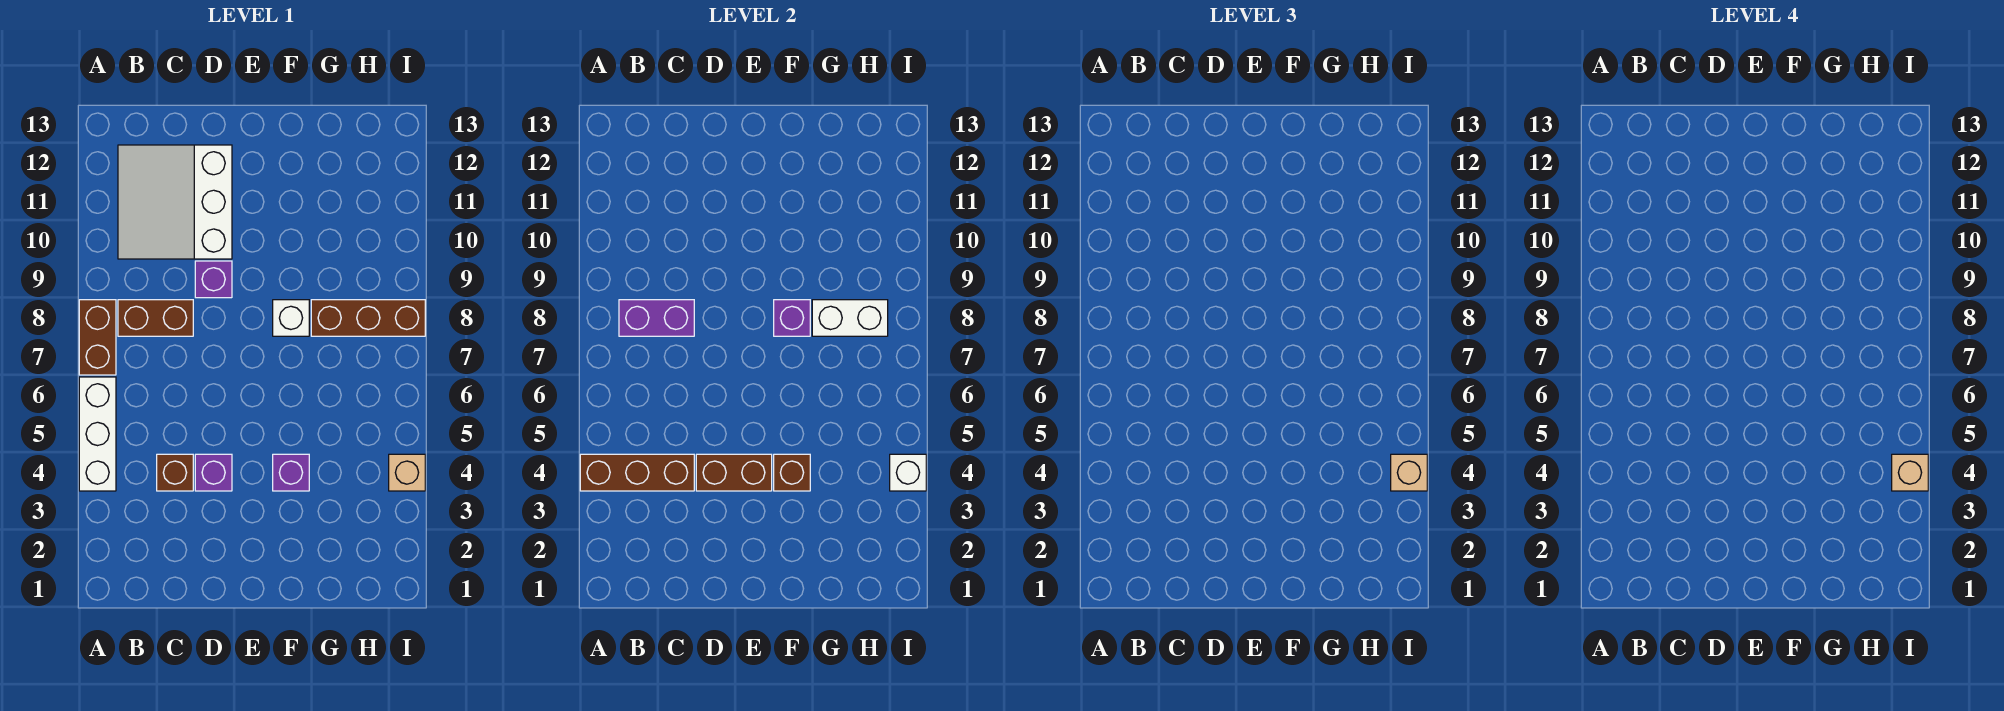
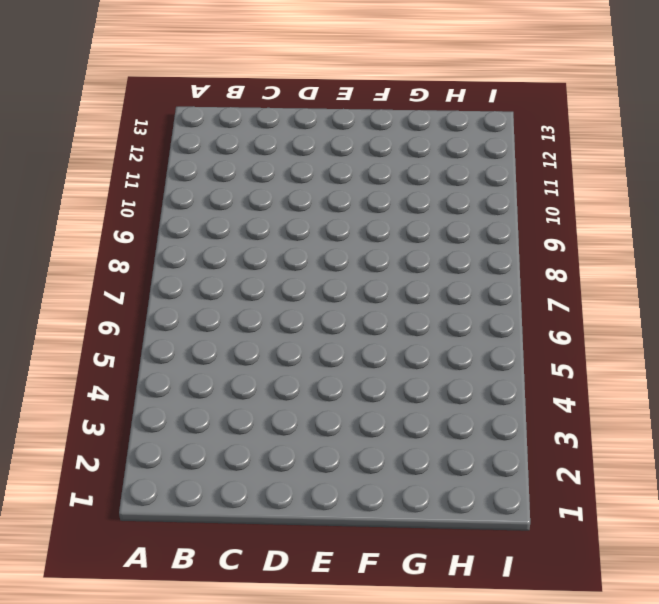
none -> white brick A4:A6 level 1
none -> brown brick A7:A8 level 1
none -> brown brick B8:C8 level 1

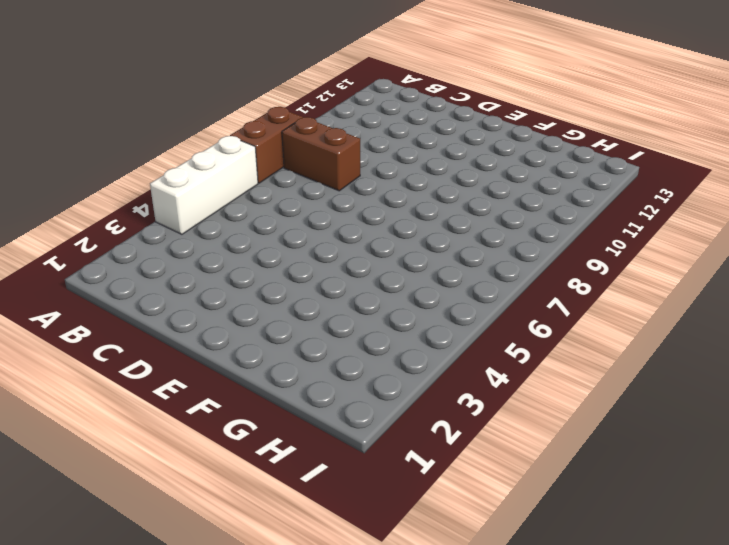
none -> white slope B10:D12 level 1 top D
none -> brown brick C4 level 1
none -> purple brick D4 level 1

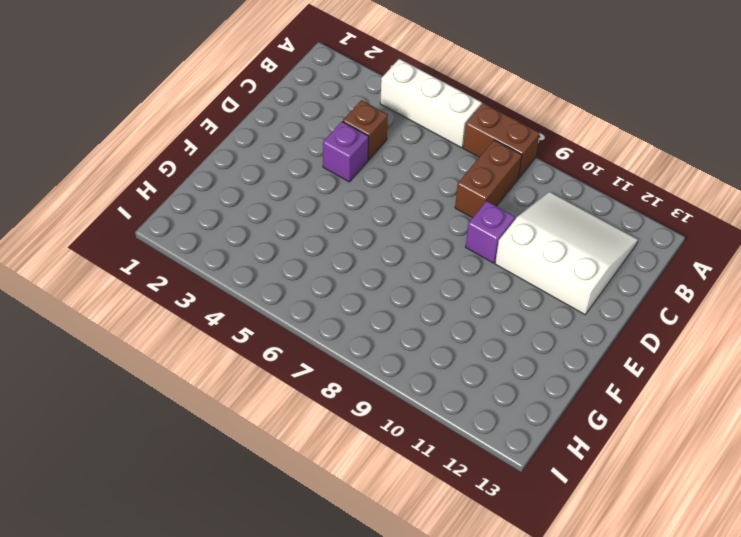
none -> purple brick F4 level 1
none -> white brick F8 level 1
none -> brown brick G8:I8 level 1

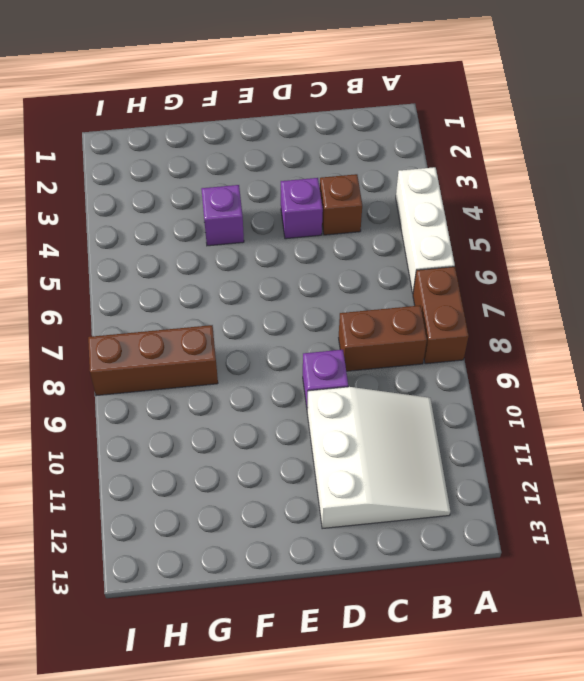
none -> white brick F8 level 1
none -> tan brick I4 level 1
none -> brown brick A4:C4 level 2

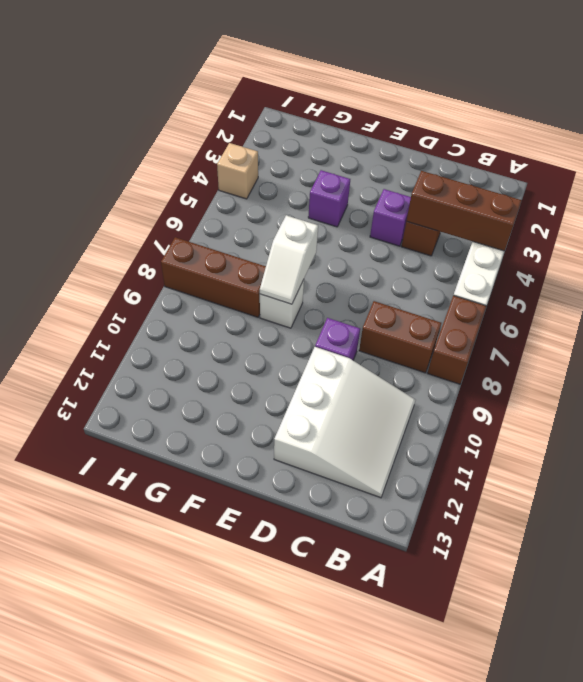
white slope F7:F8 level 2 top 7 -> purple brick F8 level 2
none -> purple brick B8:C8 level 2
none -> brown brick D4:E4 level 2
none -> brown brick F4 level 2

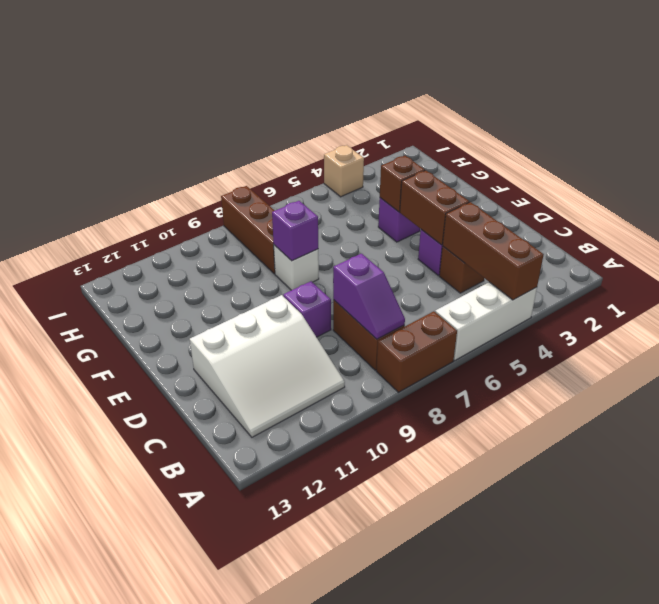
purple slope B8:C8 level 2 top C -> purple brick B8:C8 level 2
none -> white brick G8:H8 level 2
none -> white brick I4 level 2
none -> tan brick I4 level 3

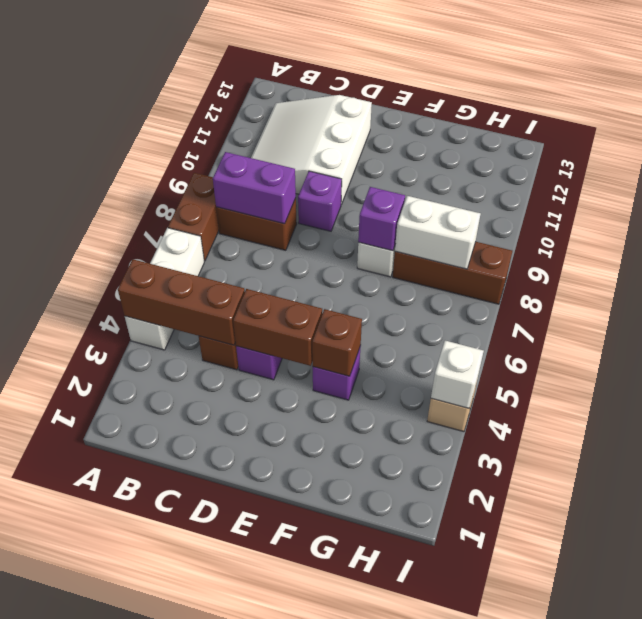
none -> tan brick I4 level 3
none -> tan brick I4 level 4

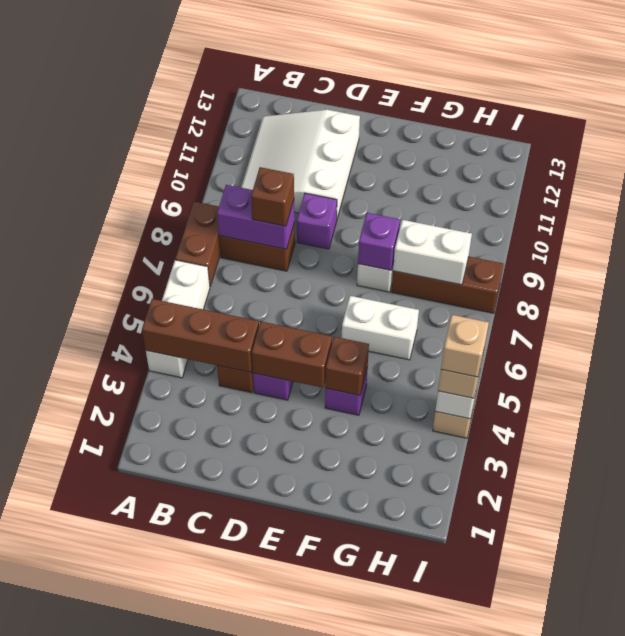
brown brick C8 level 3 -> none
white brick F6:G6 level 1 -> none

